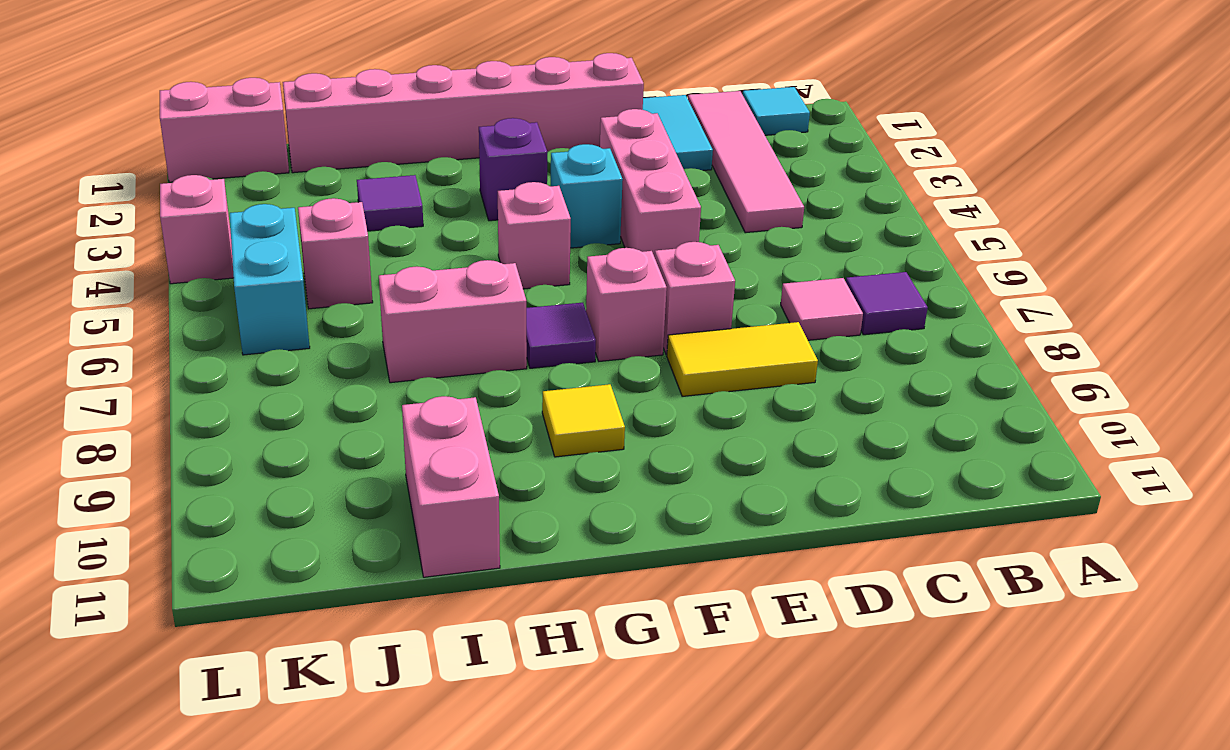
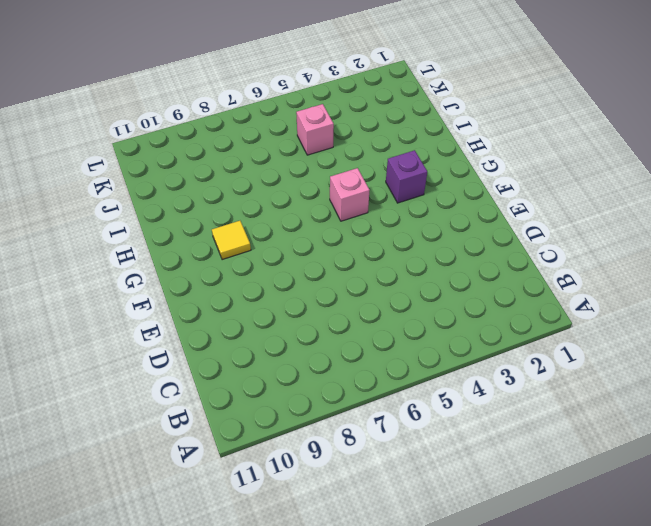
none -> cyan tile B1 level 1
none -> purple tile B7 level 1
none -> pink tile C1:C4 level 1

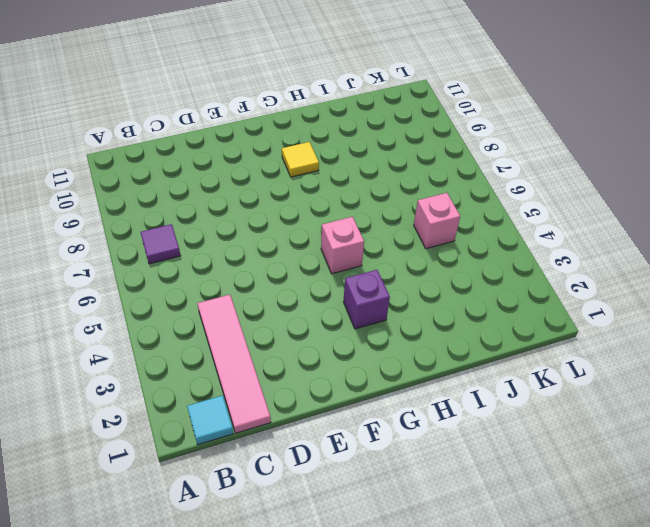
none -> pink tile C7 level 1
none -> cyan tile D1:D2 level 1
none -> yellow tile D8:E8 level 1

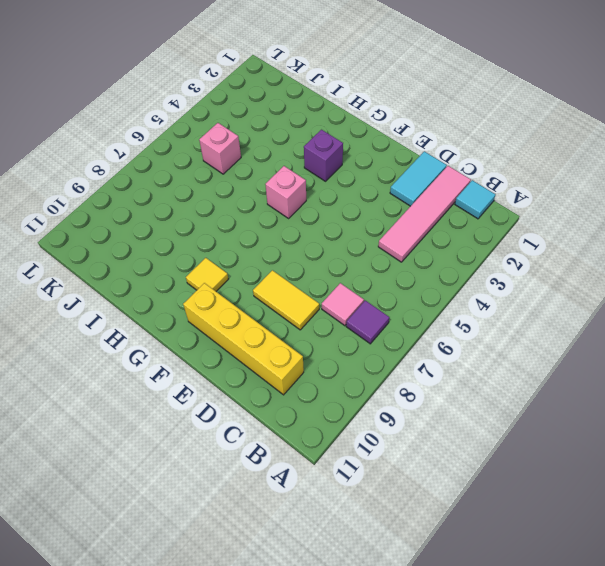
yellow brick C10:F10 level 1 -> none
none -> pink brick E1:J1 level 1
none -> pink brick E3:E5 level 1
none -> pink brick E7 level 1

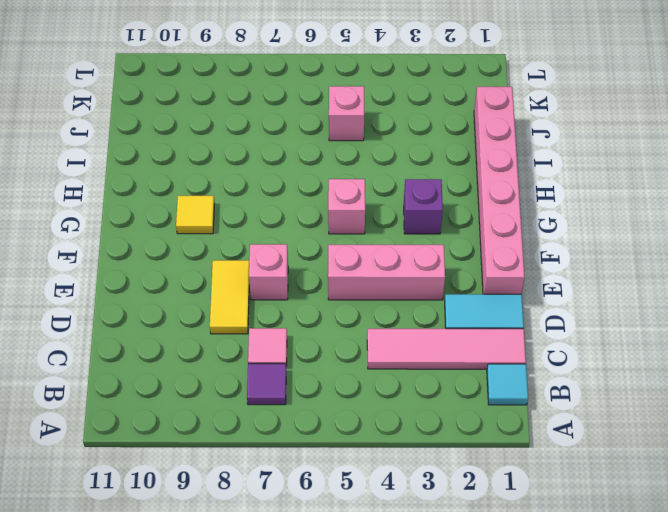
none -> cyan brick F4 level 1
none -> pink brick F7 level 1
none -> purple tile G7 level 1

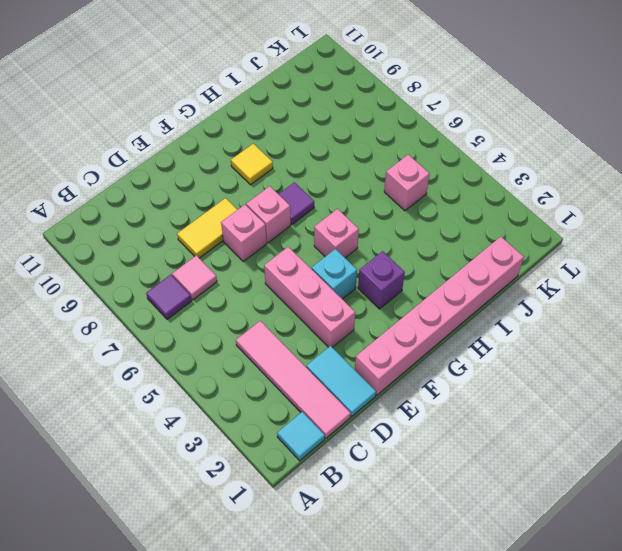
none -> pink brick H7:I7 level 1
none -> purple tile I3 level 1
none -> pink brick I10:I11 level 1

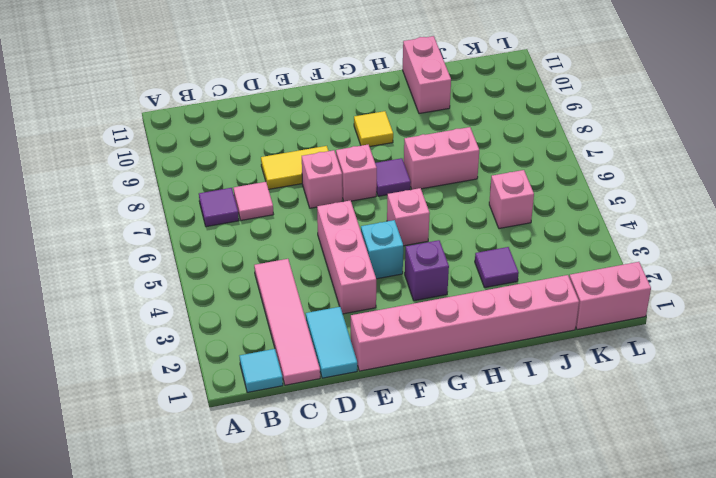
none -> cyan brick K5:K6 level 1
none -> pink brick L4 level 1

